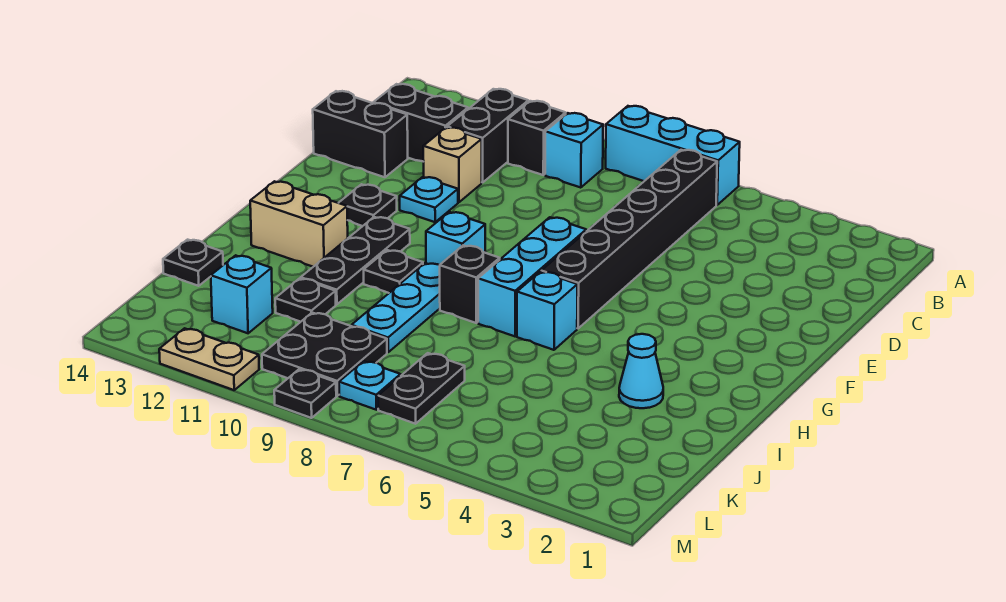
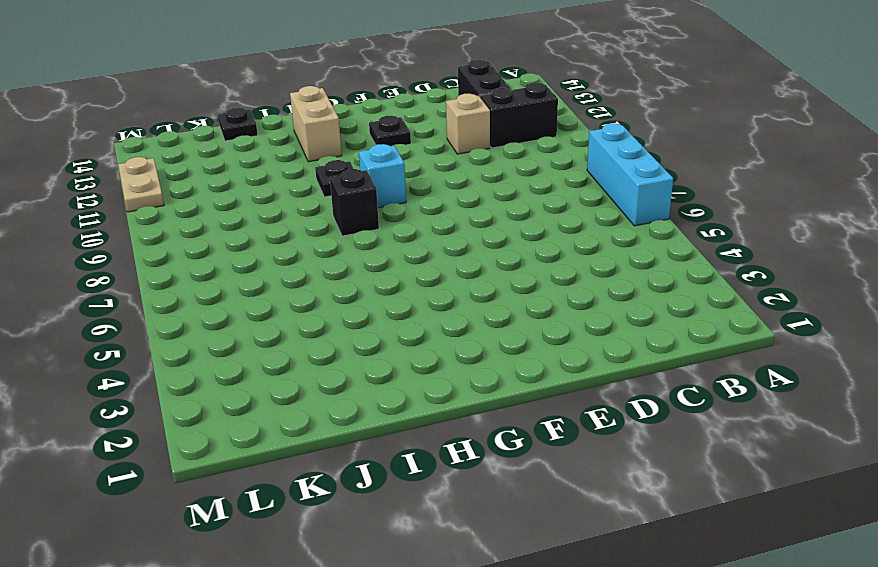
none -> black brick B6:G6 level 1
none -> cyan brick B9 level 1
none -> black brick B10 level 1

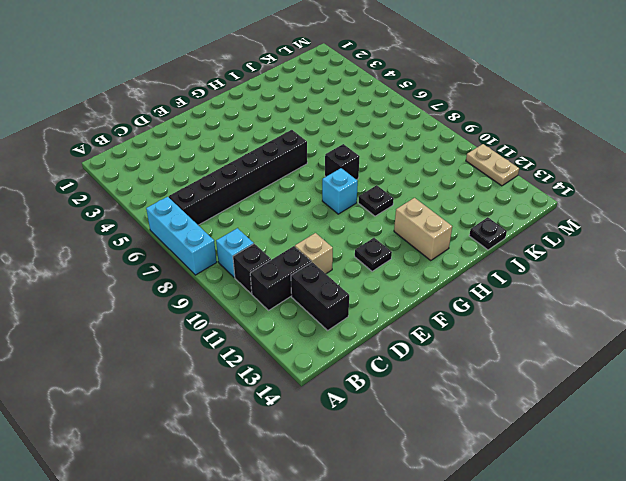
none -> black brick D13:D14 level 1
none -> cyan plate E11 level 1
none -> cyan brick F7:H7 level 1

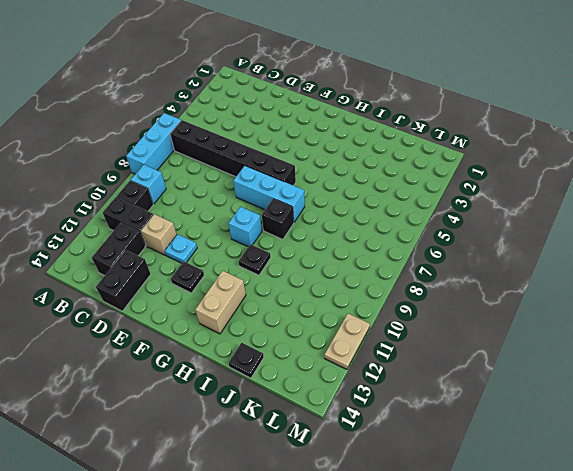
none -> black plate G11:I11 level 1
none -> cyan brick H6 level 1
none -> cyan plate H9:J9 level 1

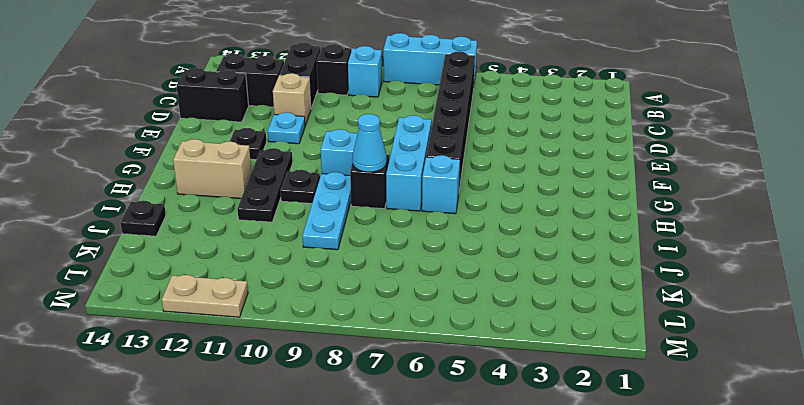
cyan cone H8 level 2 -> cyan cone I3 level 1
none -> black plate J11 level 1
none -> black plate K7:L7 level 1
none -> black plate K9:L10 level 1

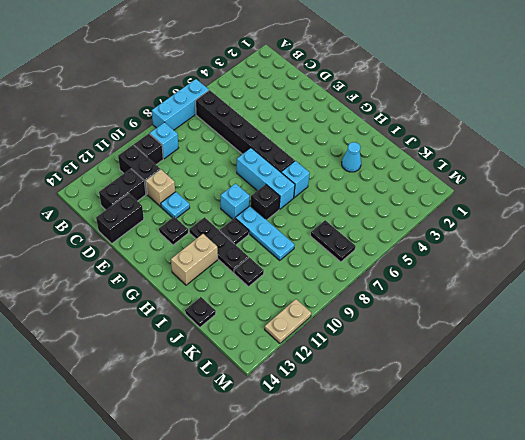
none -> black plate K9:L10 level 1
none -> cyan brick K12 level 1
none -> cyan plate L8 level 1

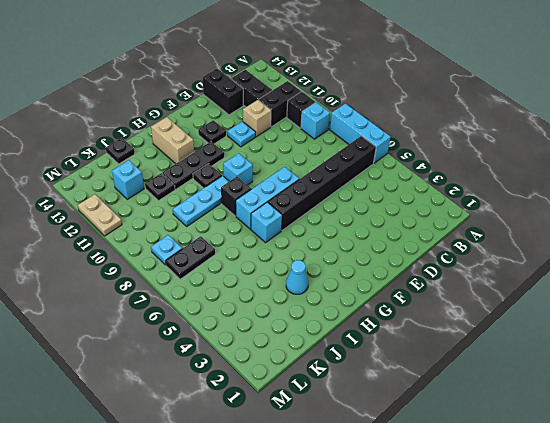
none -> black plate K9:L10 level 1
none -> black plate M9 level 1

